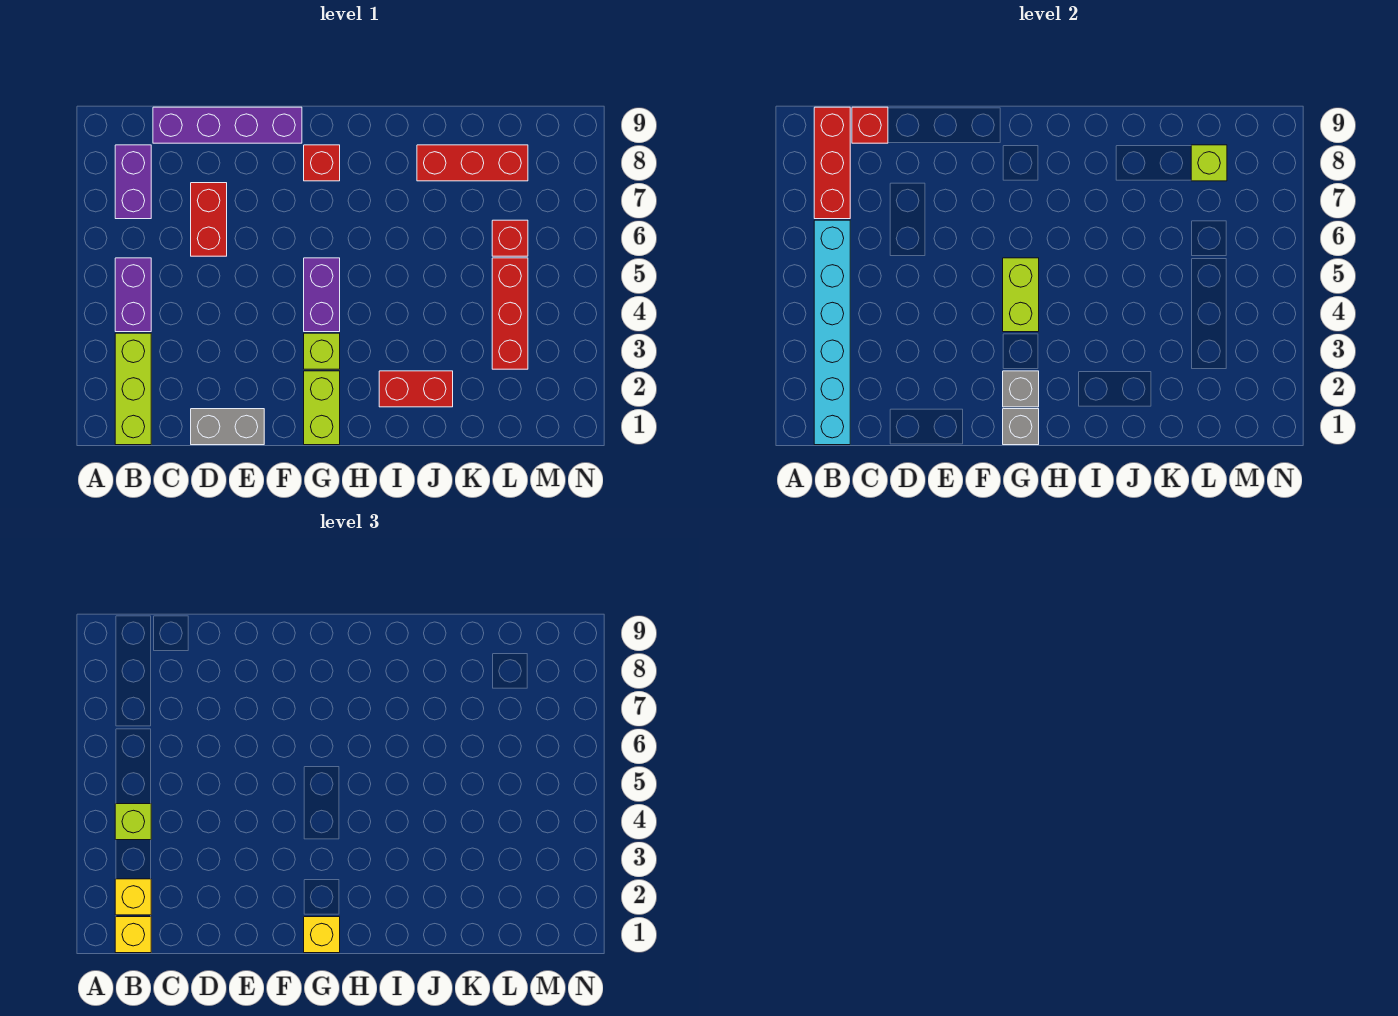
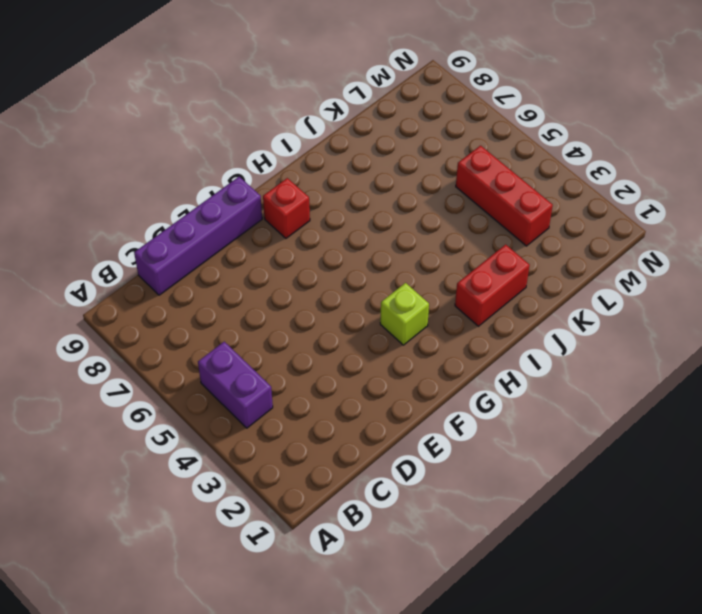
none -> lime brick B1:B3 level 1
none -> purple brick B7:B8 level 1
none -> grey brick D1:E1 level 1

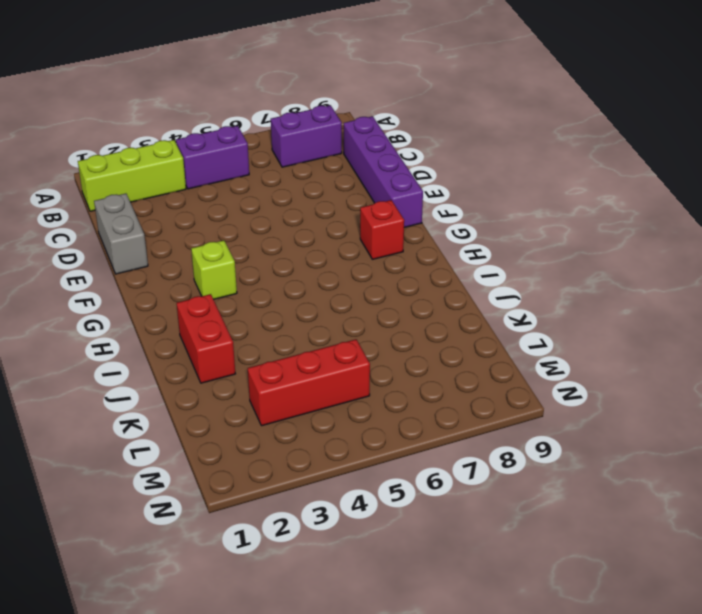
none -> red brick D6:D7 level 1
none -> lime brick G1:G2 level 1
none -> purple brick G4:G5 level 1

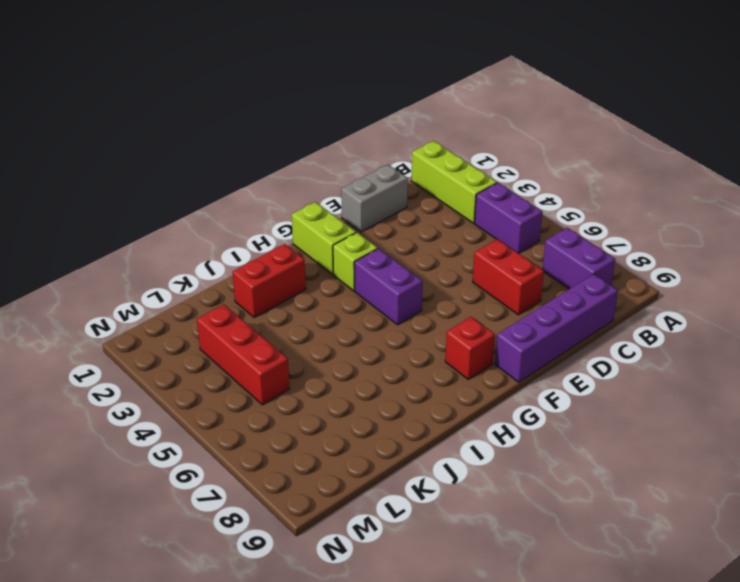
none -> red brick J8:L8 level 1
none -> red brick L6 level 1
none -> cyan brick B1:B6 level 2

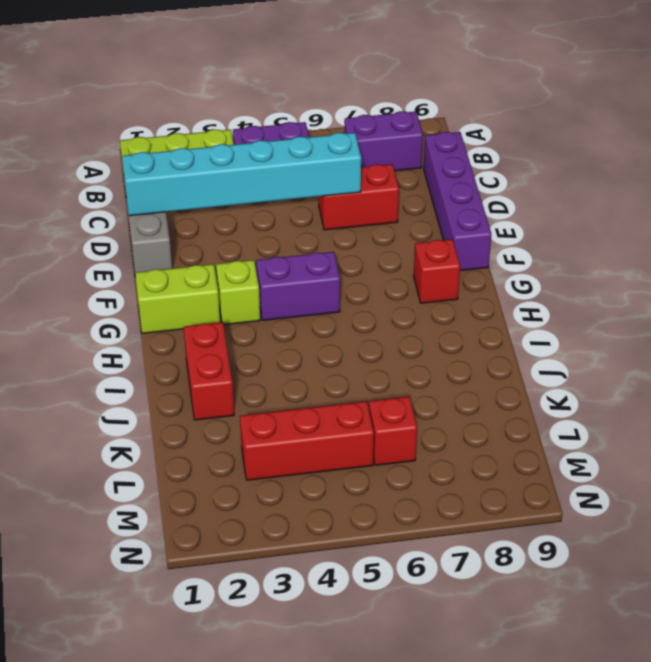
cyan brick D1:D6 level 2 -> cyan brick B1:B6 level 2
none -> red brick J8:L8 level 1
none -> red brick B7:B9 level 2
none -> red brick C9 level 2

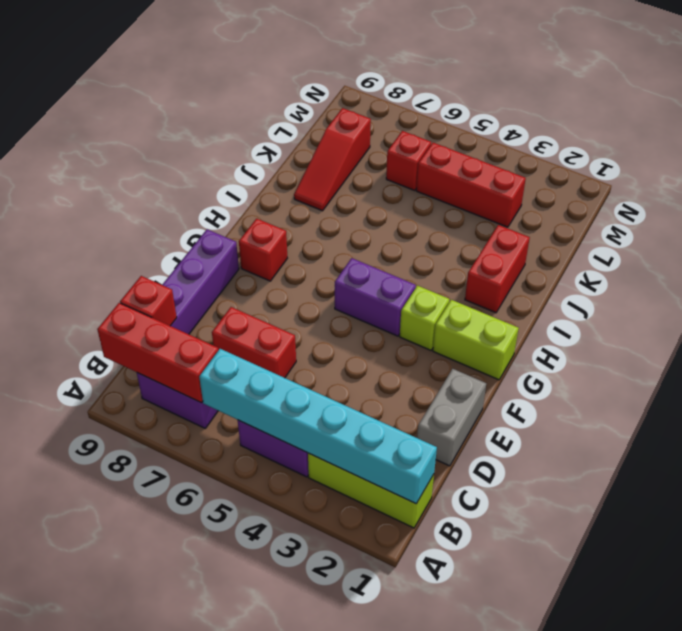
red slope J8:L8 level 1 top L -> red brick J8:L8 level 1
none -> grey brick G1 level 2
none -> grey brick G2 level 2
none -> lime brick G4:G5 level 2

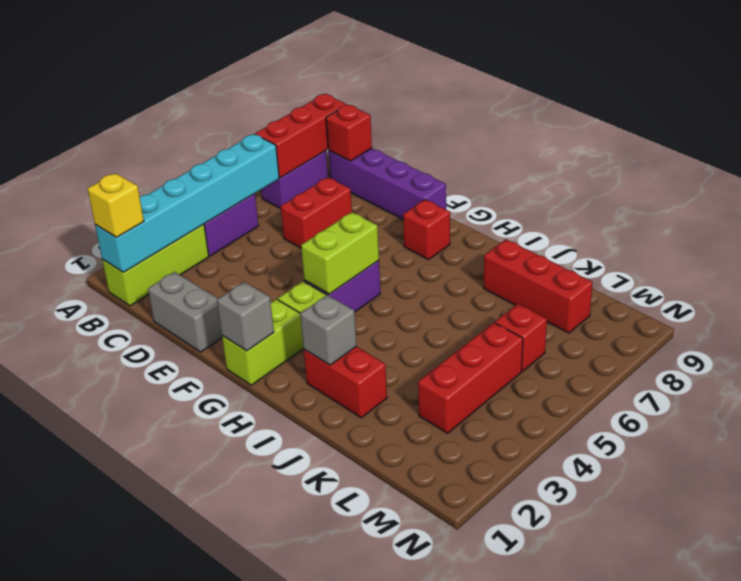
grey brick I2 level 2 -> grey brick G2 level 2
none -> lime brick L8 level 2
none -> yellow brick B2 level 3
none -> lime brick B4 level 3

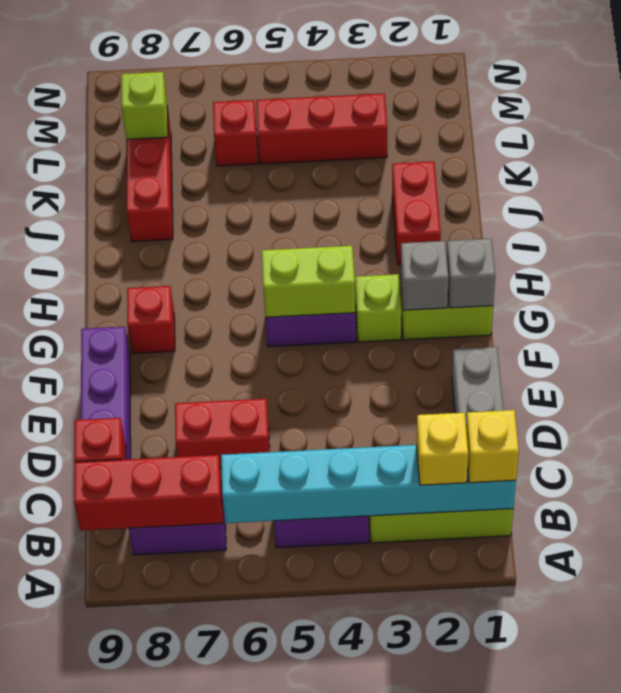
none -> lime brick B4 level 3
none -> yellow brick G1 level 3

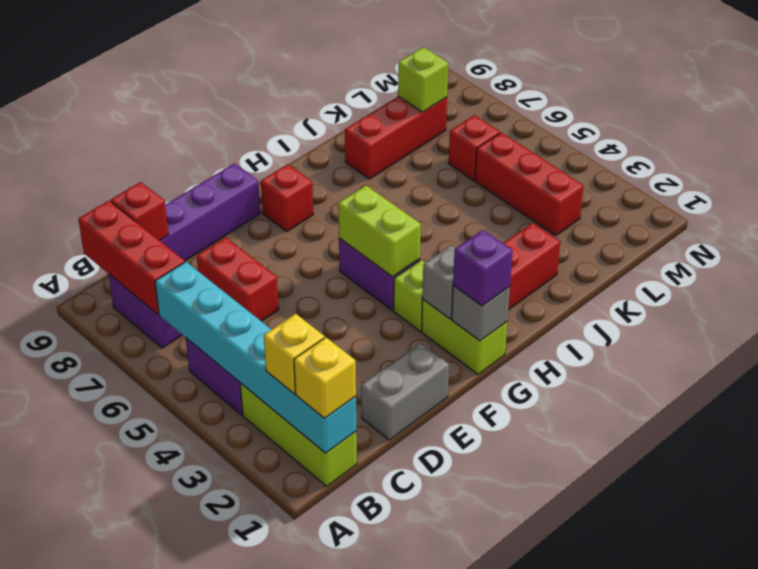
purple brick G1 level 3 -> yellow brick G1 level 3
none -> lime brick B4 level 3

